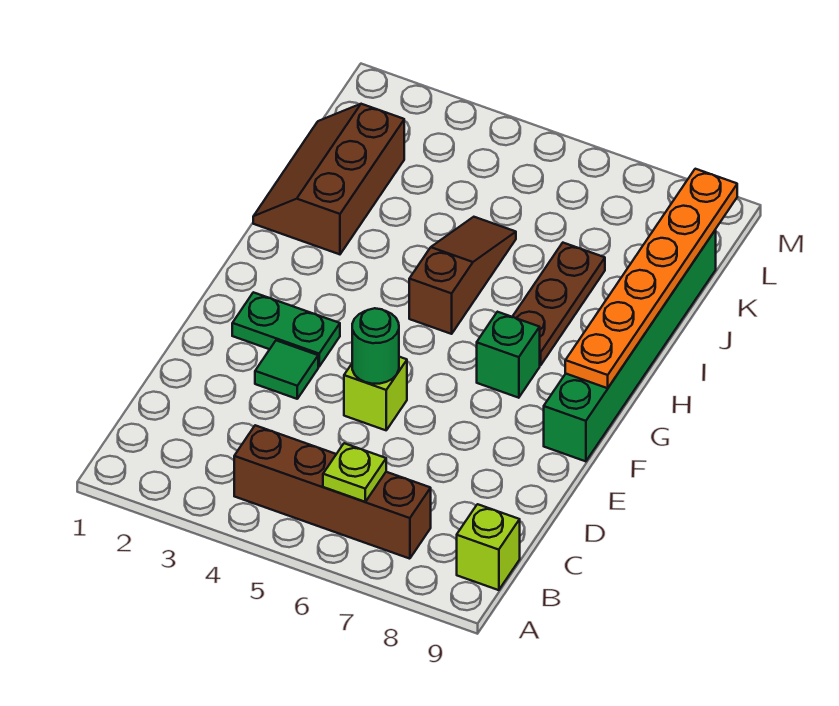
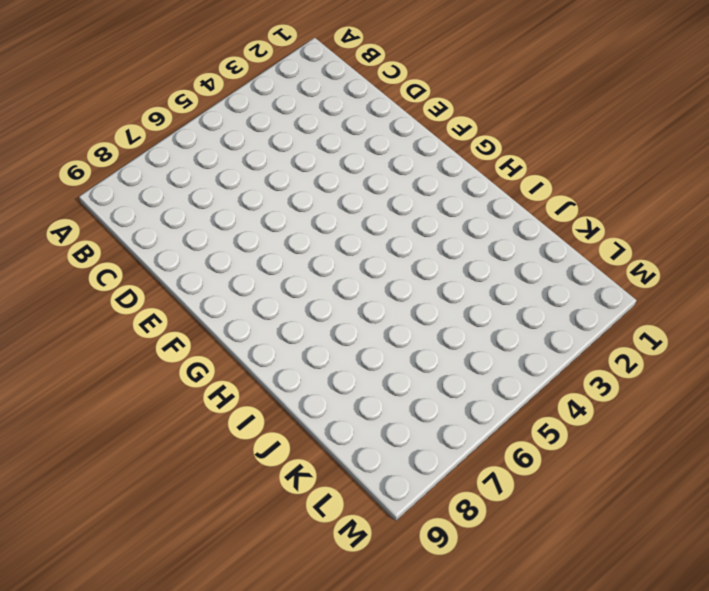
none -> brown brick B4:B7 level 1
none -> lime brick B9 level 1
none -> green tile E3 level 1

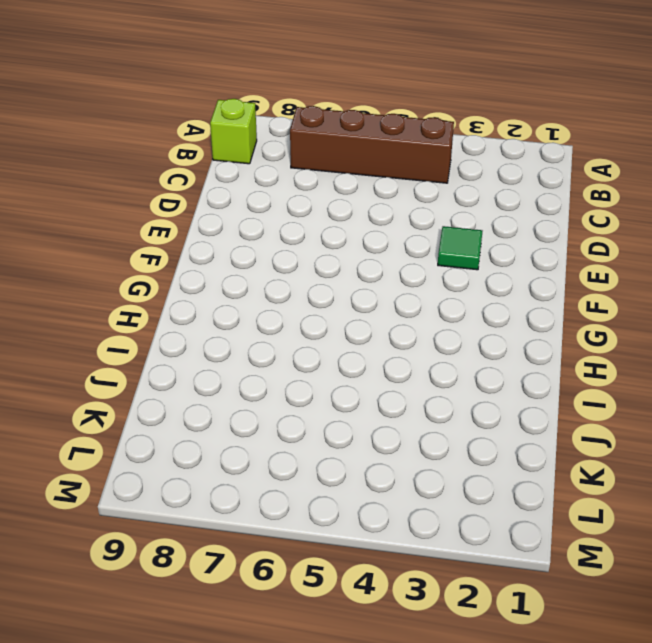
none -> lime brick E5 level 1
none -> green plate F2:F3 level 1
none -> green brick F9:K9 level 1

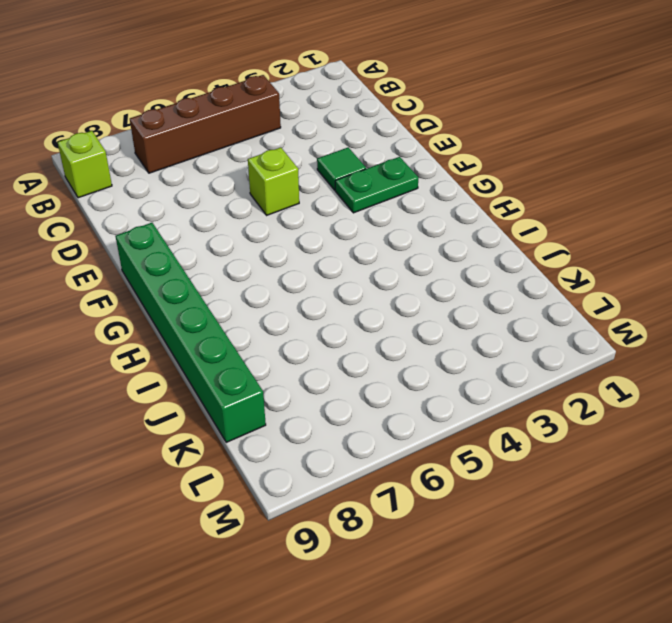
none -> green brick G7 level 1
none -> brown slope H5:J5 level 1 top H
none -> brown plate H7:J7 level 1

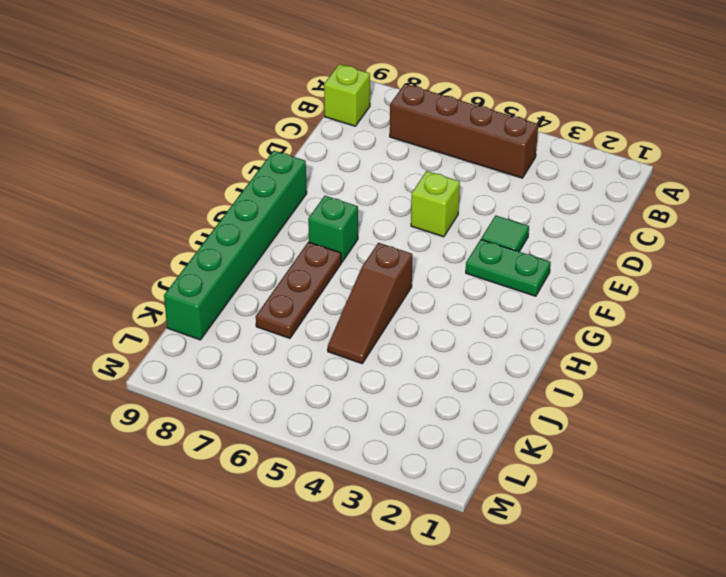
none -> brown slope I1:K2 level 1 top 2
none -> lime plate B6 level 2
none -> green round brick E5 level 2

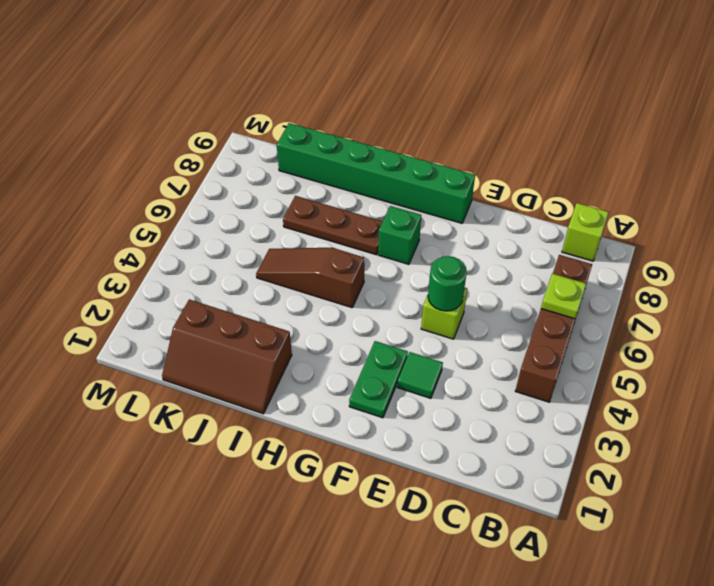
none -> orange plate G9:L9 level 2

